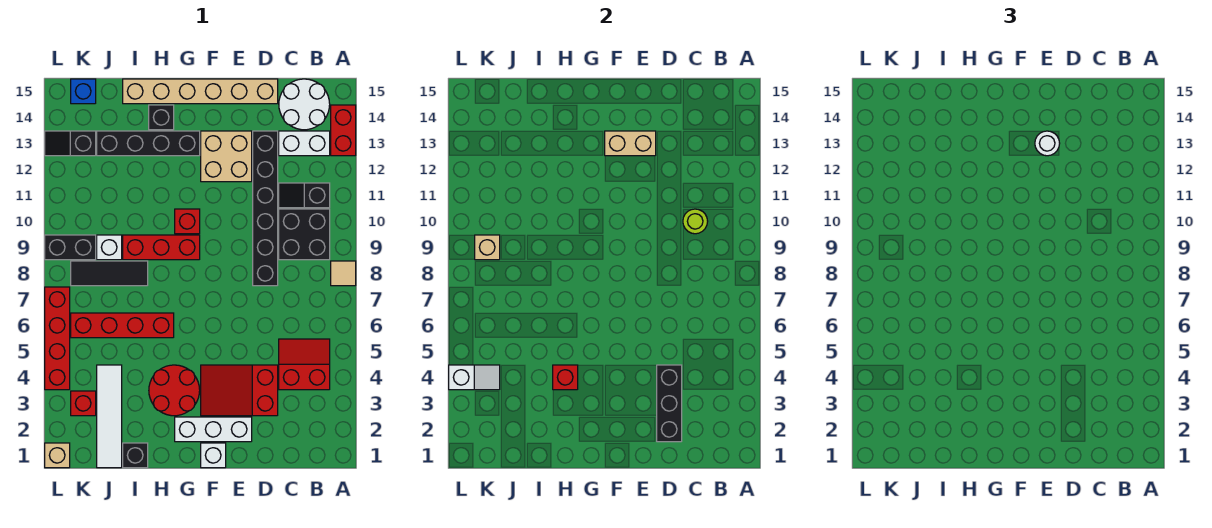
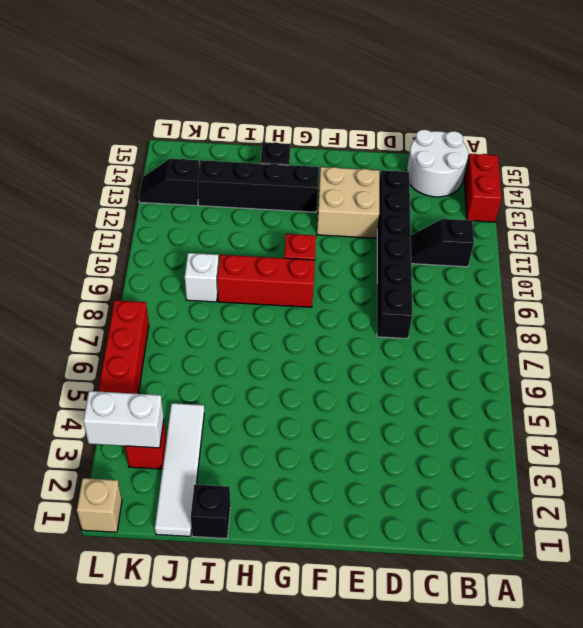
white brick K3:L3 level 2 -> white brick B13:C13 level 1
none -> tan tile A8 level 1
none -> red slope B4:C5 level 1 top 4
none -> black brick B9:C10 level 1
none -> red slope D3:F4 level 1 top D

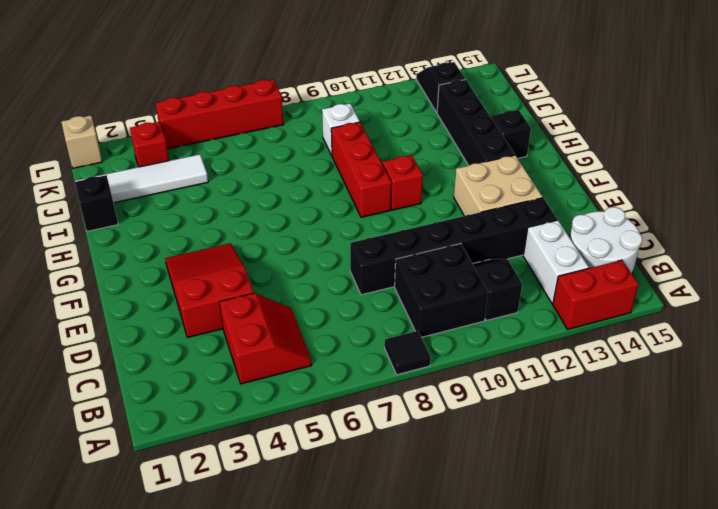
black tile A8 level 1 -> tan tile A8 level 1
none -> tan brick D15:I15 level 1
none -> white brick E2:G2 level 1
none -> white brick F1 level 1
none -> red round brick G3:H4 level 1

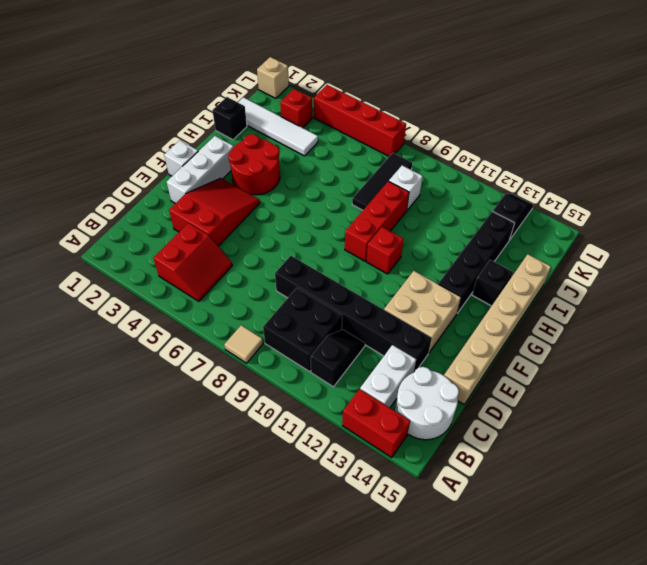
none -> red brick H6:K6 level 1
none -> black brick K9:L9 level 1
none -> blue brick K15 level 1
none -> lime round brick C10 level 2

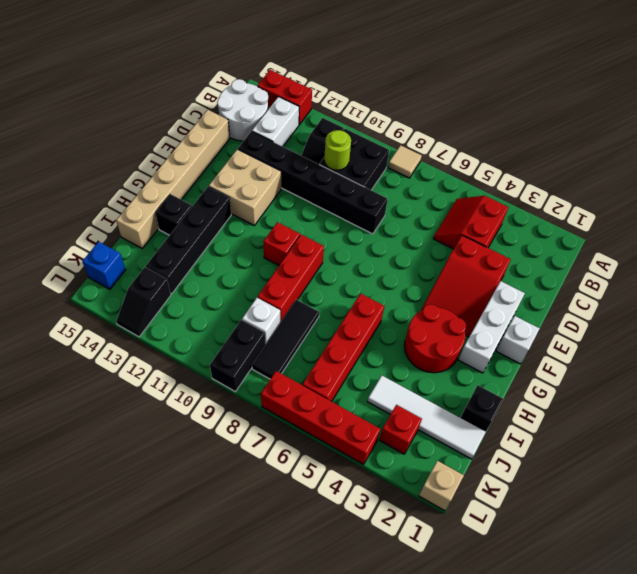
none -> black brick D2:D4 level 2
none -> tan brick E13:F13 level 2
none -> red brick H4 level 2
none -> white slope K4:L4 level 2 top L

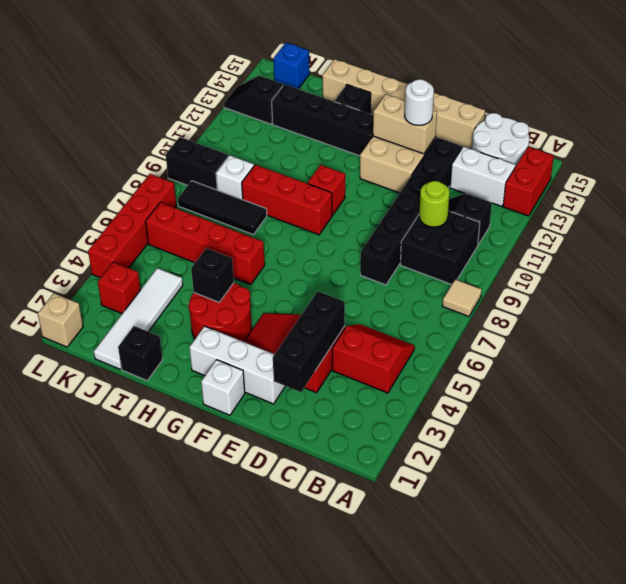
black brick H4 level 2 -> red brick H4 level 2
none -> white slope K4:L4 level 2 top L
none -> tan brick K9 level 2

